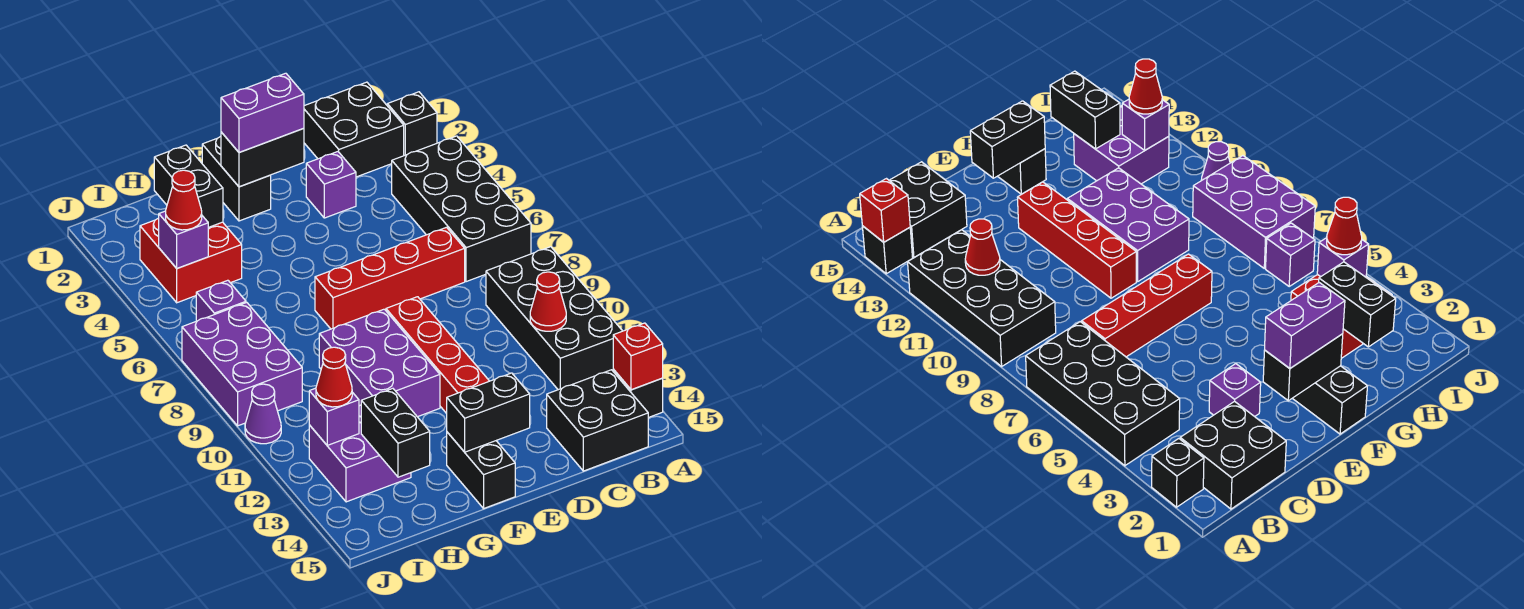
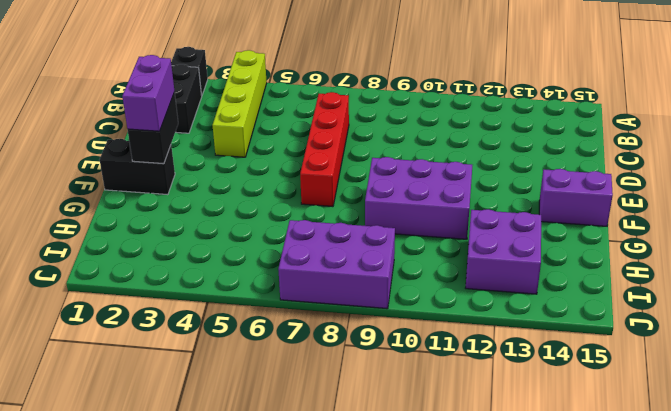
lime brick A4:D4 level 1 -> black brick A4:B7 level 1
purple brick F14:F15 level 1 -> black brick F14:F15 level 1
none -> black brick A9:B12 level 1
none -> black brick A14 level 1
none -> black brick B14:C15 level 1

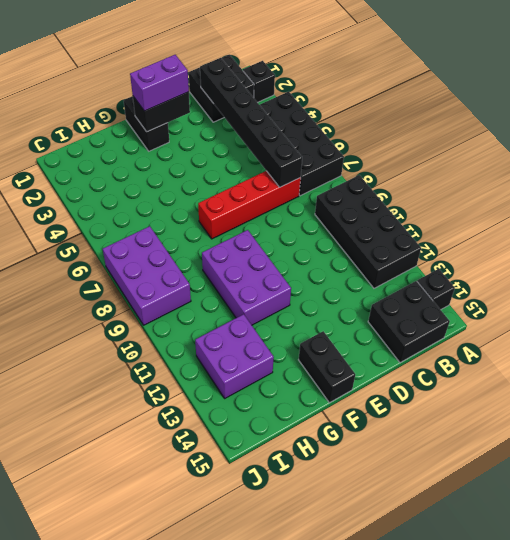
black brick C2:C7 level 2 -> none
none -> purple brick D3 level 1
none -> red brick E9:E12 level 1
none -> red brick H3:I4 level 1

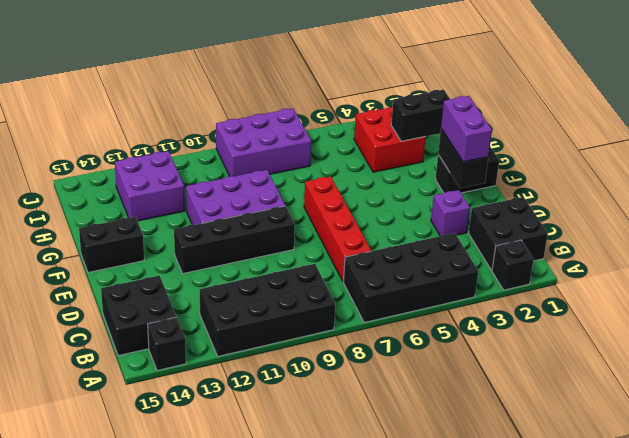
black brick E9:E12 level 1 -> red brick E9:E12 level 1
none -> purple brick I6 level 1
none -> purple cone J10 level 1
none -> red brick A14 level 2

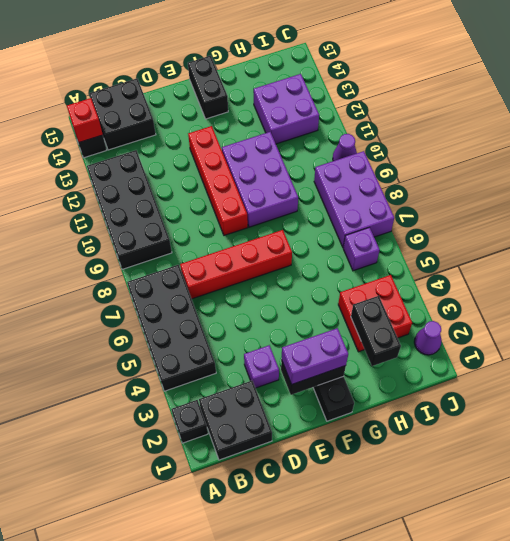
purple cone J2 level 1 -> none
none -> red cone B11 level 2
none -> black brick E14:F14 level 2
none -> black brick H13:H14 level 2

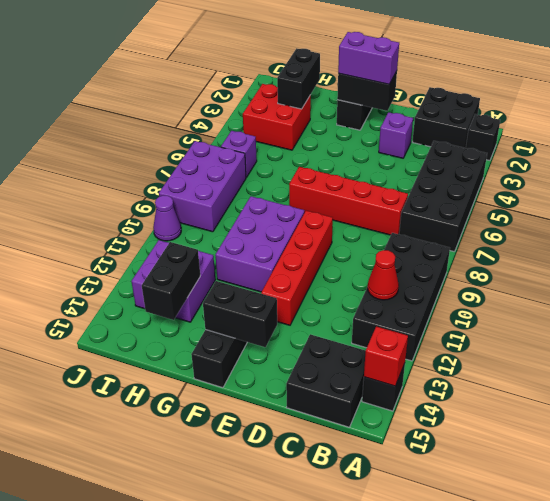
none -> purple brick I4 level 2
none -> purple brick I12 level 2
none -> red cone I4 level 3

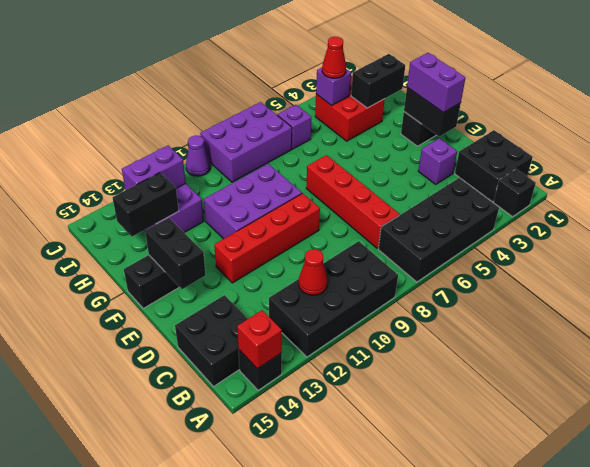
purple brick I12:I13 level 2 -> purple brick I12 level 2
none -> red cone I12 level 3

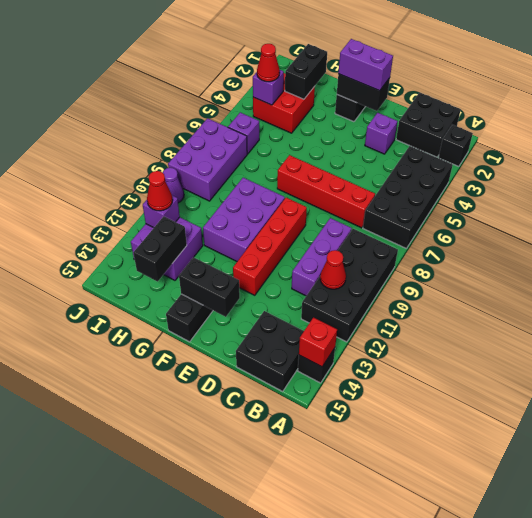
purple brick C9:C11 level 1 -> none

